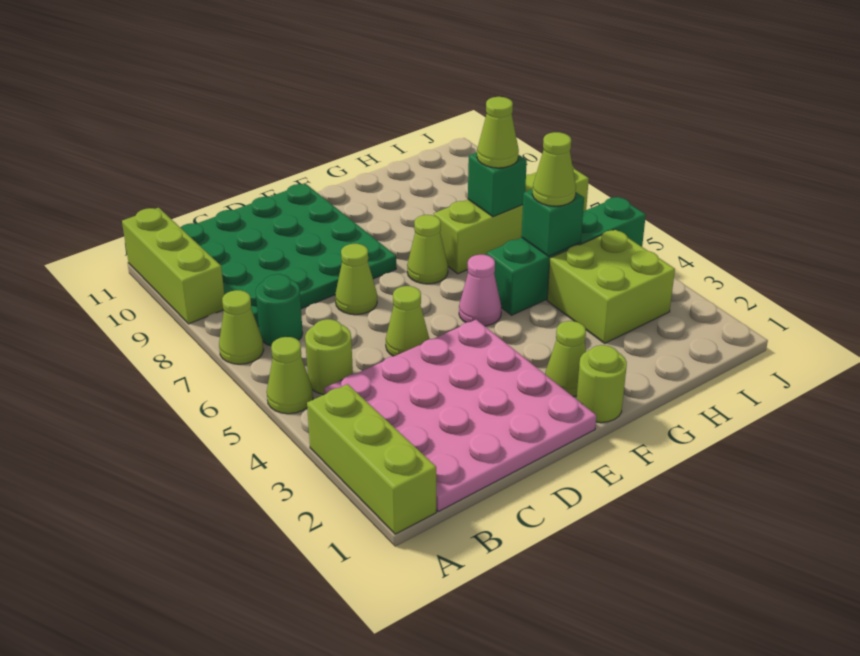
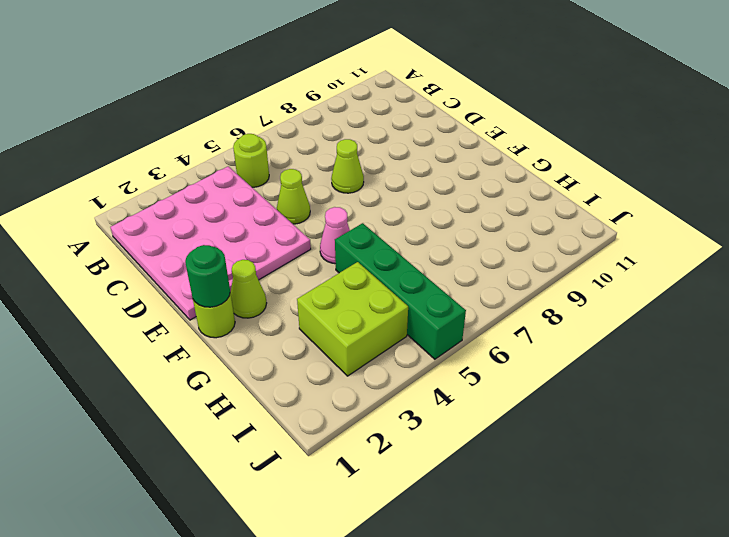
green round brick F1 level 2 -> green round brick B7 level 1
none -> lime brick A1:A3 level 1
none -> lime cone A5 level 1
none -> lime cone A7 level 1

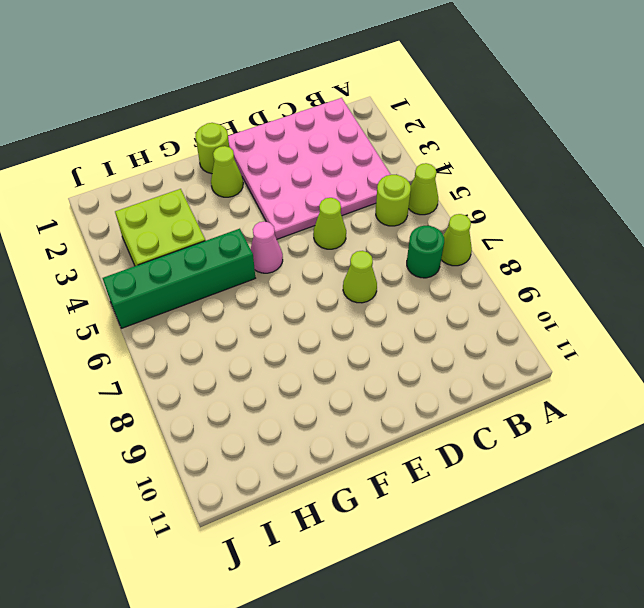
none -> lime brick A1:A3 level 1
none -> lime brick A9:A11 level 1
none -> green plate B8:E11 level 1

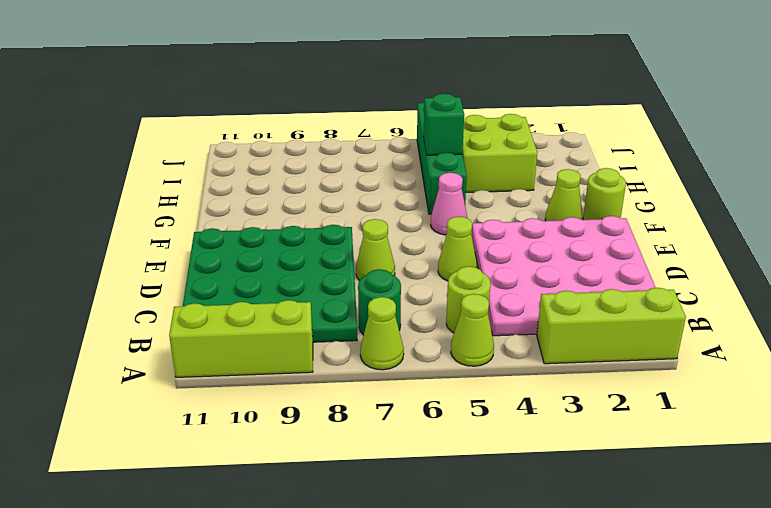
none -> lime cone F7 level 1
none -> lime brick G7:J7 level 1
none -> green brick H7 level 2

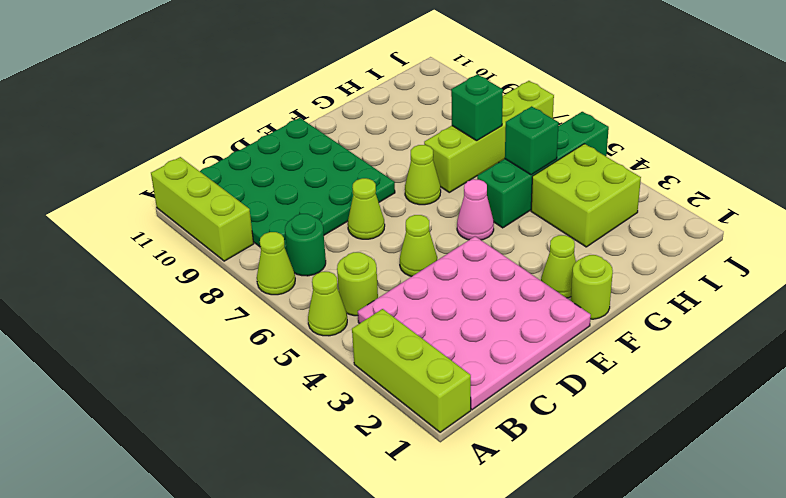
none -> lime cone H5 level 3
none -> lime cone H7 level 3

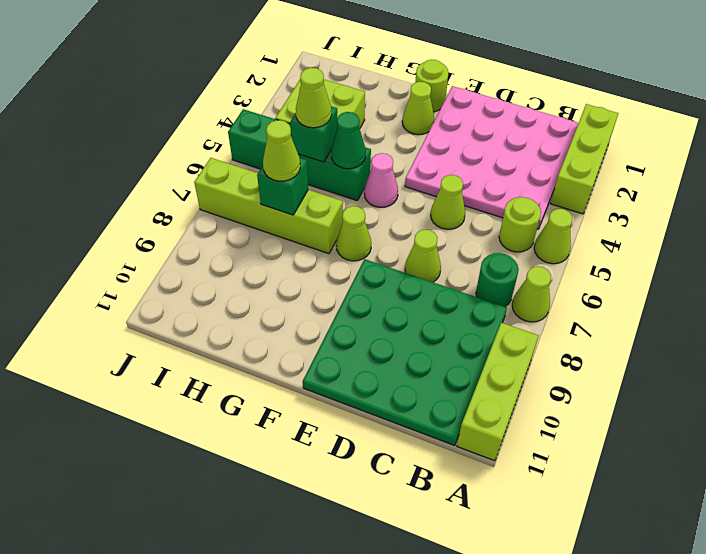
green cone G5 level 2 -> none

